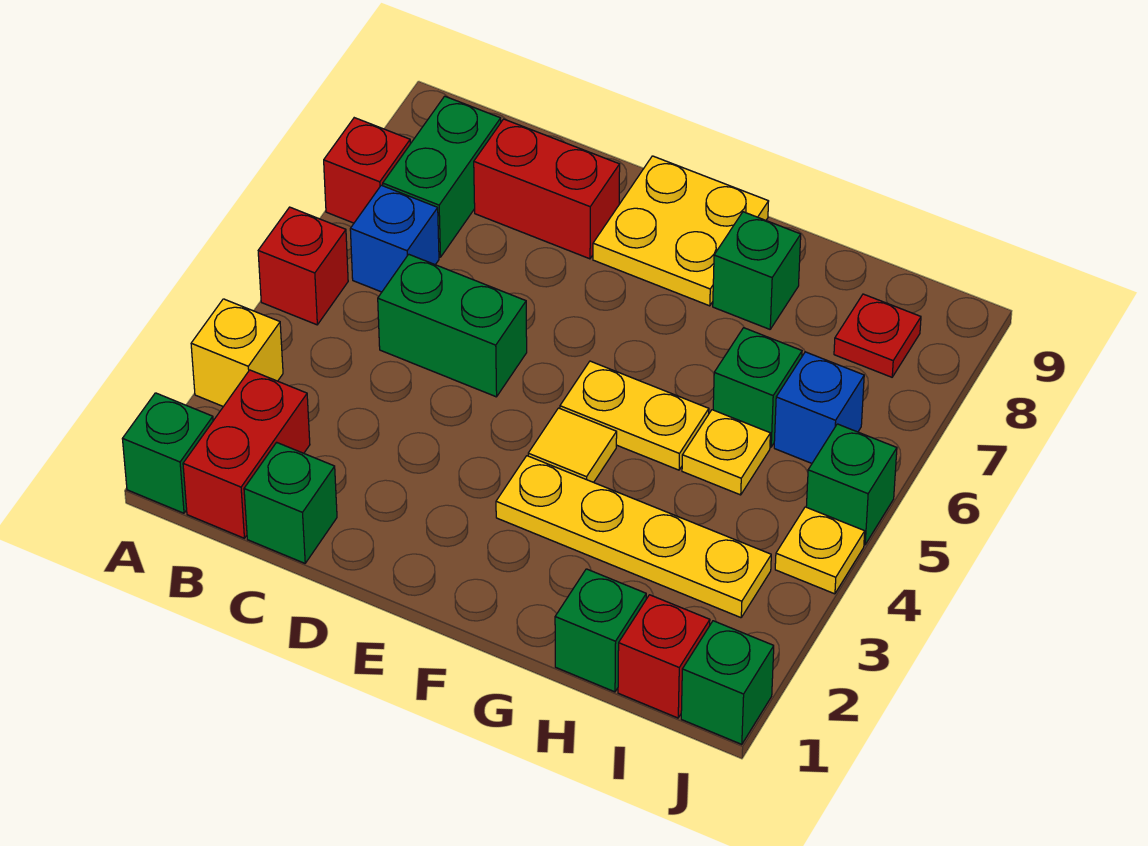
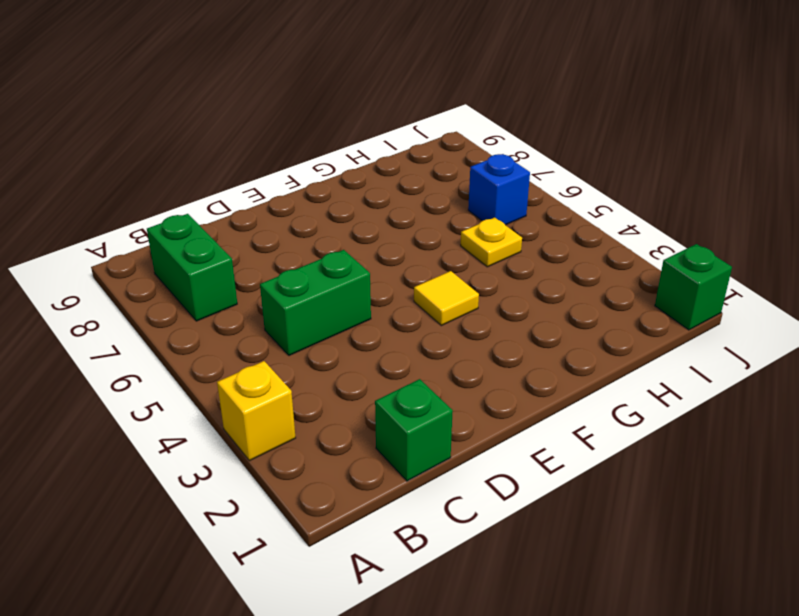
none -> green brick A1 level 1
none -> red brick A5 level 1
none -> red brick A7 level 1

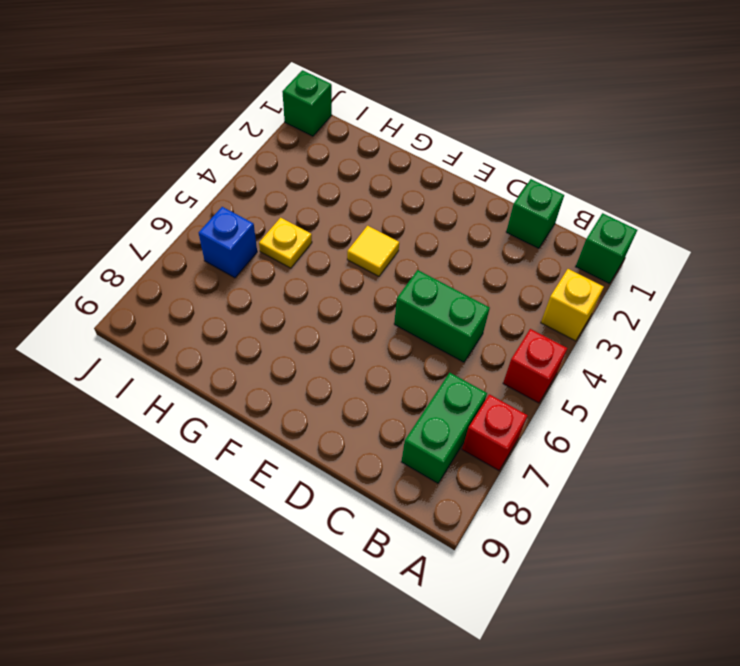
none -> red brick B1:B2 level 1
none -> blue brick B6 level 1
none -> red brick C8:D8 level 1

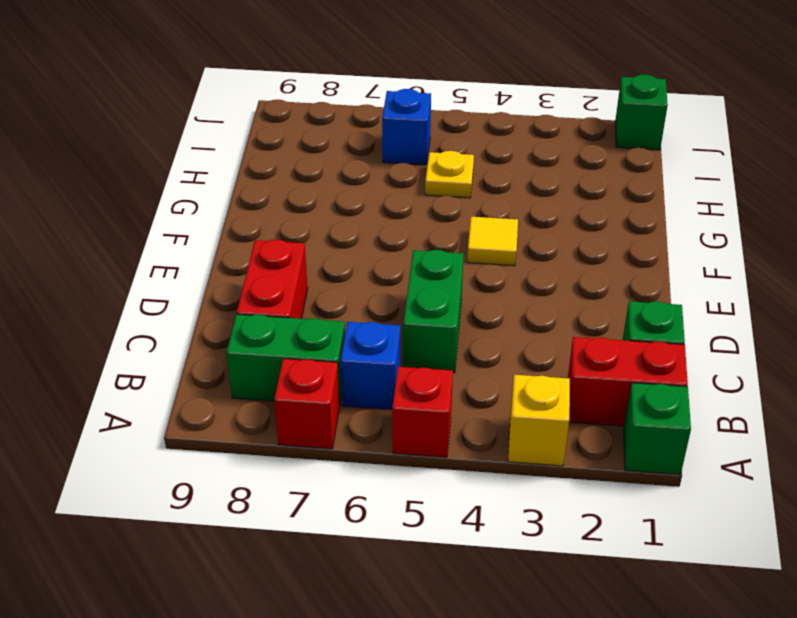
none -> yellow plate E8:F9 level 1
none -> yellow plate F3:I3 level 1
none -> yellow plate F5:G5 level 1

